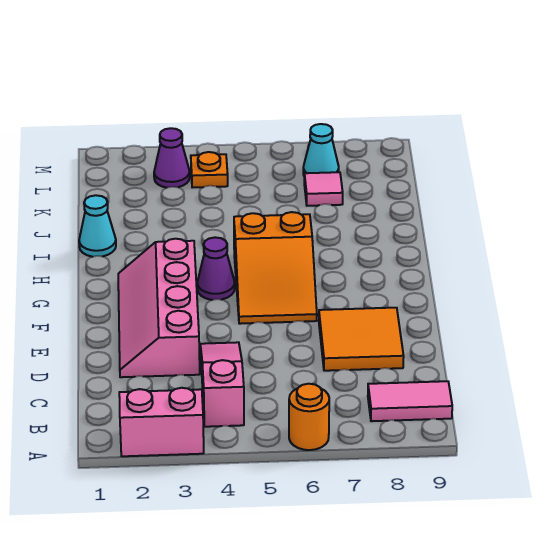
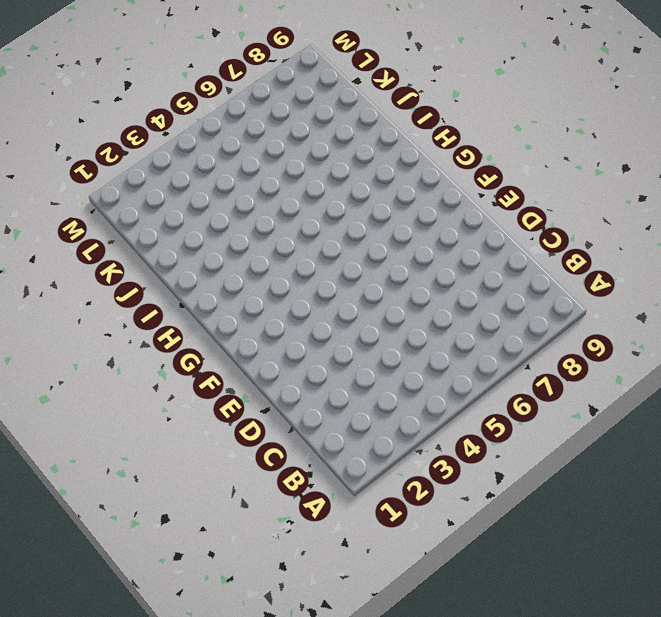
none -> pink brick A2:A3 level 1
none -> orange round brick A6 level 1
none -> pink slope B4:D4 level 1 top B

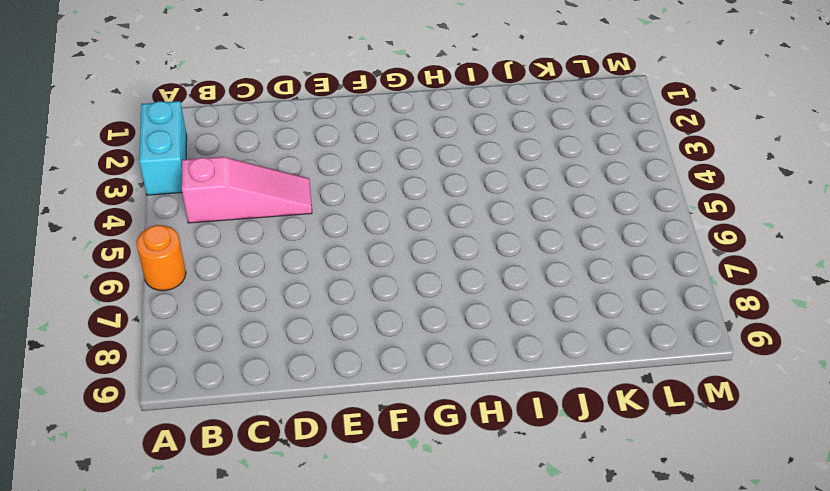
cyan brick A2:A3 level 1 -> pink brick A2:A3 level 1
none -> pink tile B8:B9 level 1
none -> pink slope D2:G3 level 1 top 3
none -> orange tile D7:E8 level 1

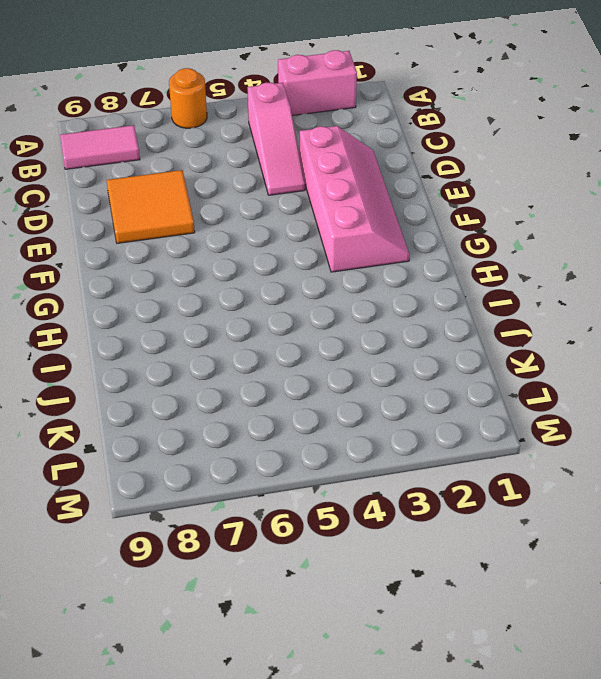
none -> orange slope F5:H6 level 1 top H
none -> purple cone G4 level 1
none -> cyan cone I1 level 1

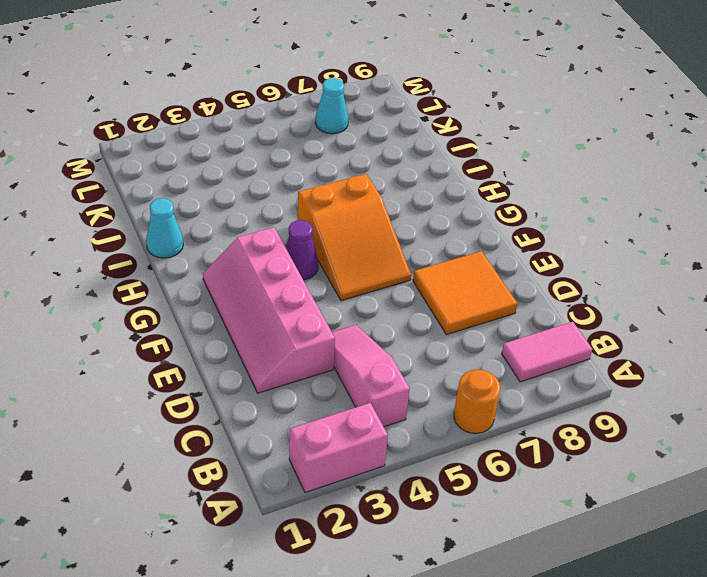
none -> pink tile K7 level 1
none -> purple cone L3 level 1
none -> orange plate L4 level 1

